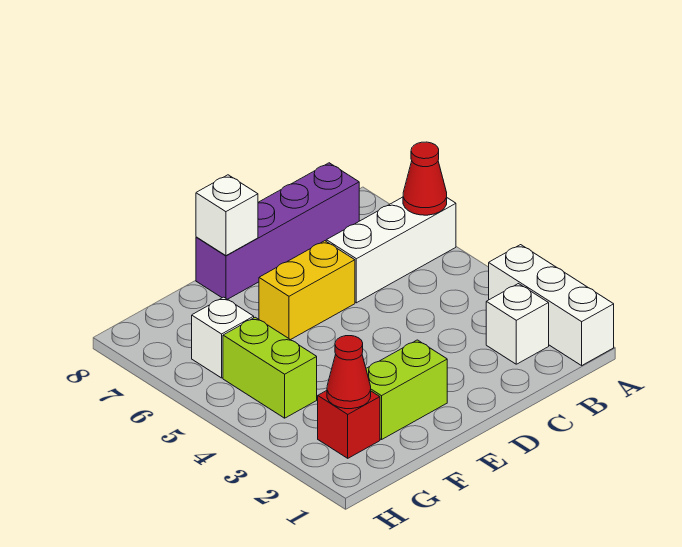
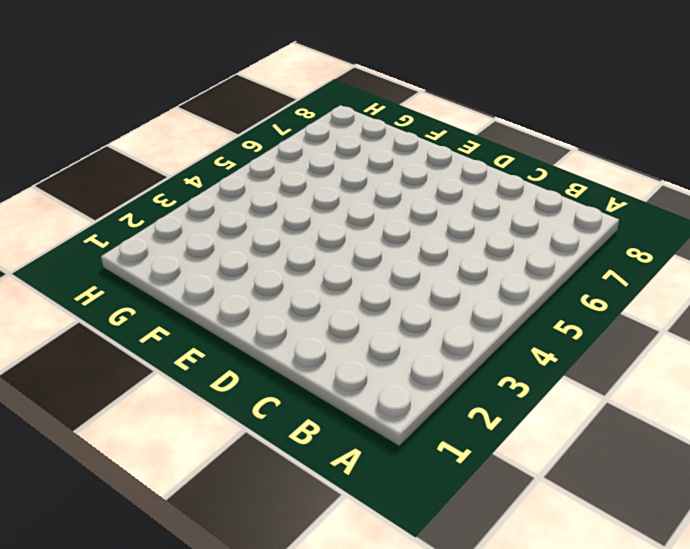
none -> white brick A1:A3 level 1
none -> white brick A6:C6 level 1
none -> white brick B2 level 1

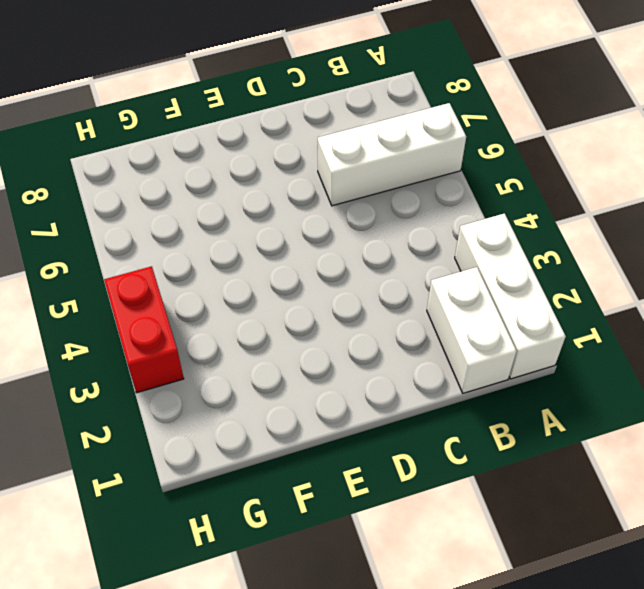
white brick B1:B2 level 1 -> white brick B2 level 1
red brick H3:H4 level 1 -> none
none -> purple brick B8:E8 level 1
none -> yellow brick D6:E6 level 1
none -> lime brick E2:F2 level 1

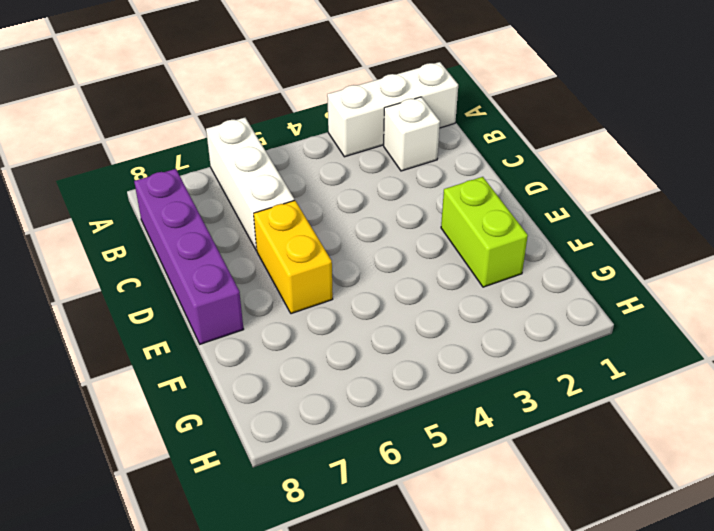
none -> red brick G2 level 1
none -> lime brick G4:G5 level 1
none -> white brick G6 level 1

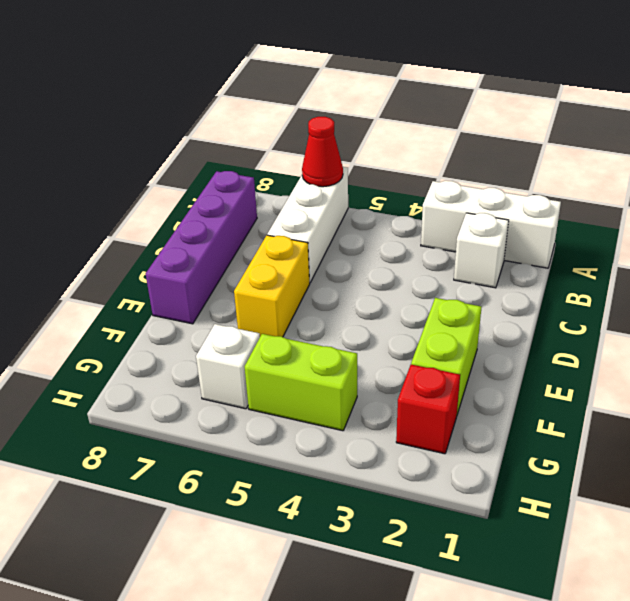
none -> white brick E8 level 2
none -> red cone G2 level 2

